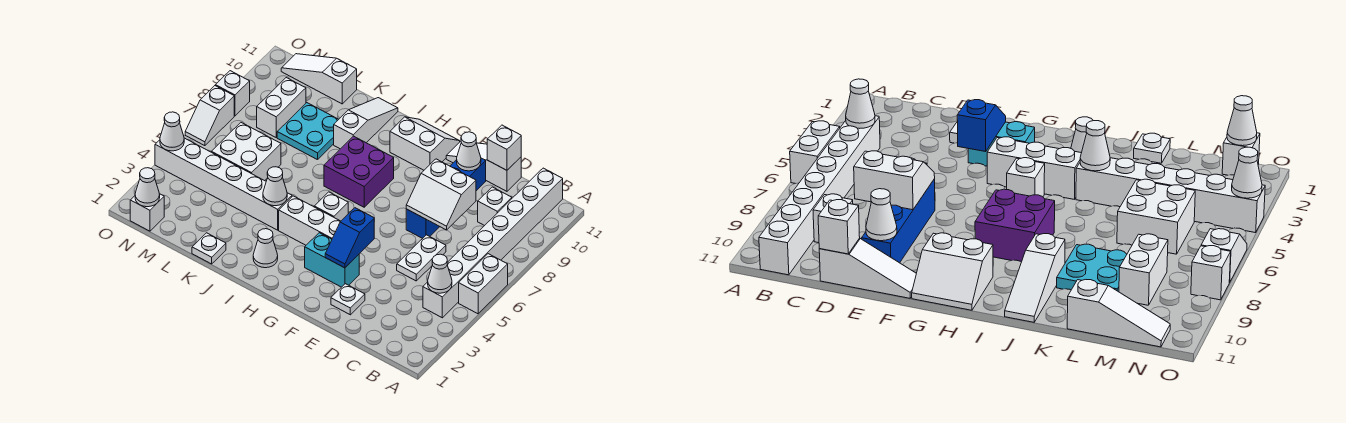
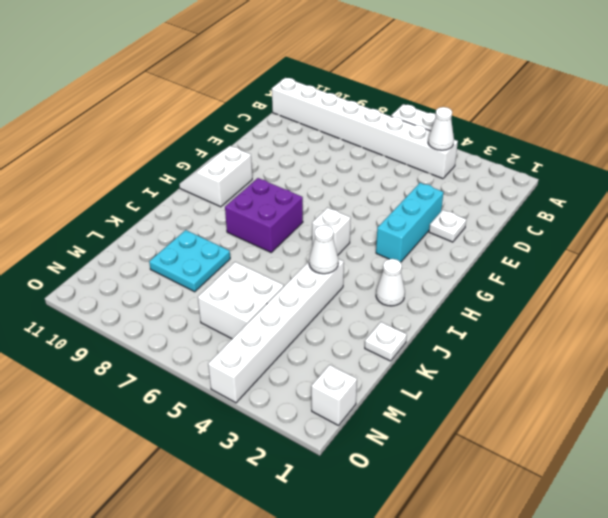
cyan brick E3:G3 level 1 -> cyan brick F3:G3 level 1
none -> white brick C9 level 1
none -> white plate D5:D6 level 1
none -> white slope D11:F11 level 1 top D
none -> blue brick E7:E10 level 1

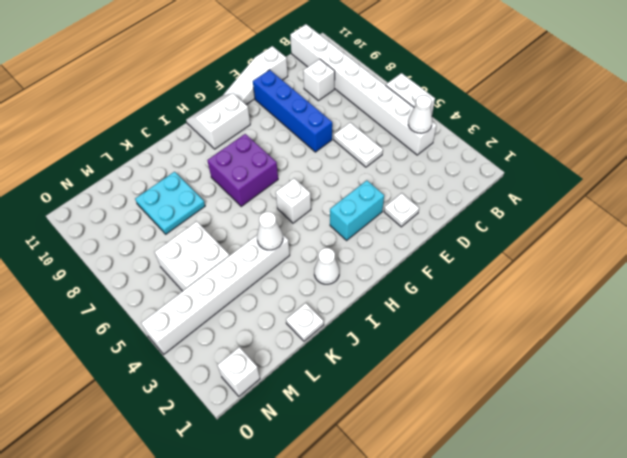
none -> white brick G4:I4 level 1
none -> white slope J9:J11 level 1 top 9
none -> white slope L11:N11 level 1 top L
none -> white brick M8:M9 level 1

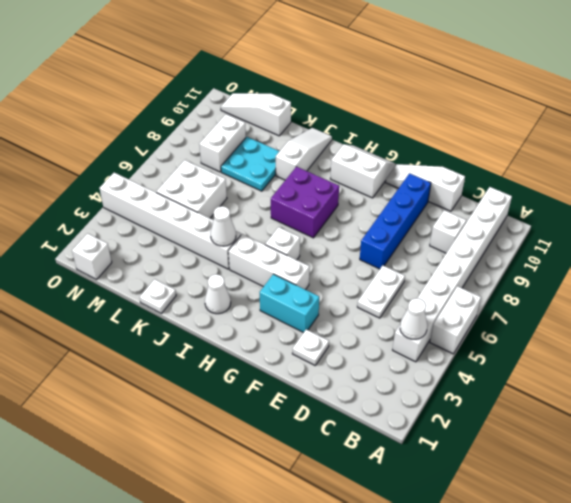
none -> white slope O6:O7 level 1 top 7
none -> white brick O8 level 1
none -> white slope D7:E8 level 2 top 8
none -> white brick D11 level 2

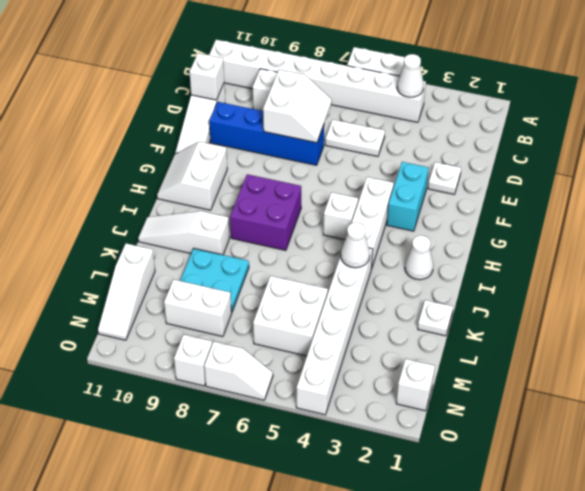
none -> white cone E10 level 2
none -> blue slope F3:F4 level 2 top 4
none -> white cone N1 level 2
none -> white cone O4 level 2

